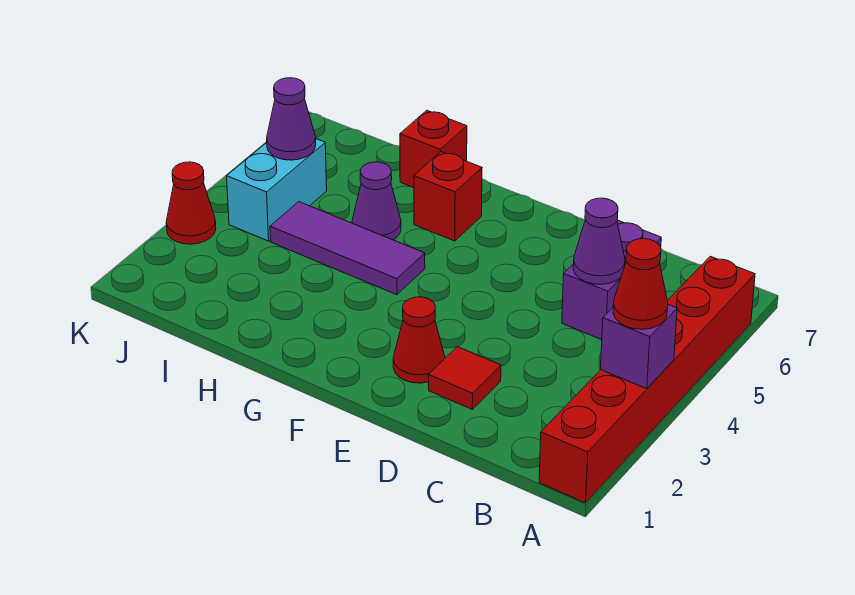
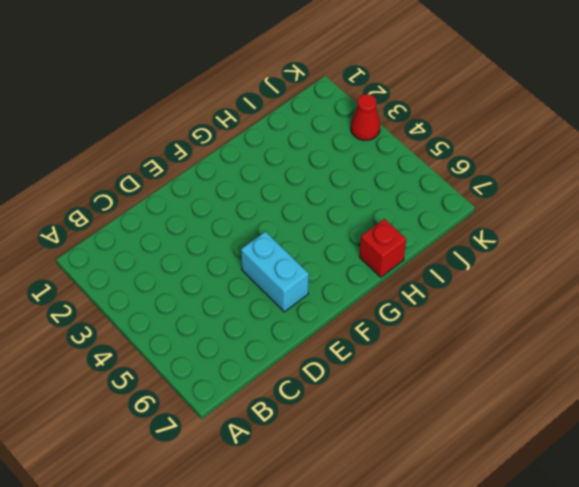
cyan brick E5:E6 level 1 -> cyan brick J4:J5 level 1
none -> red brick A1:A6 level 1
none -> purple brick C5:C6 level 1
none -> red tile D2 level 1

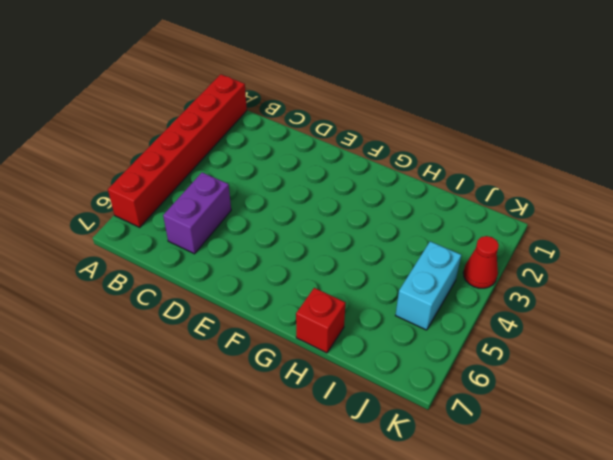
none -> red tile D2 level 1
none -> red cone E2 level 1
none -> purple tile G4:I4 level 1

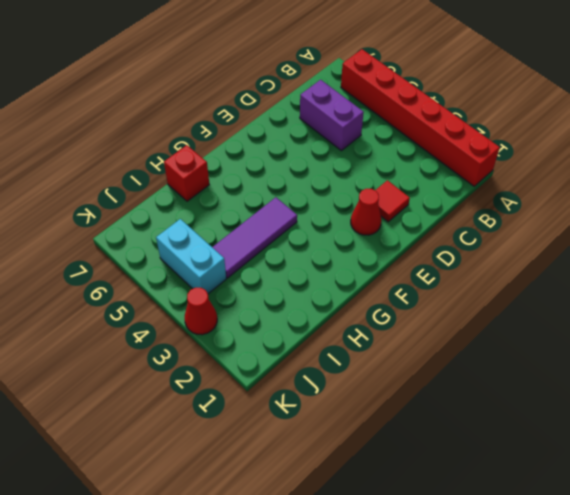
none -> red brick G6 level 1
none -> purple cone H5 level 1
none -> purple brick A3 level 2

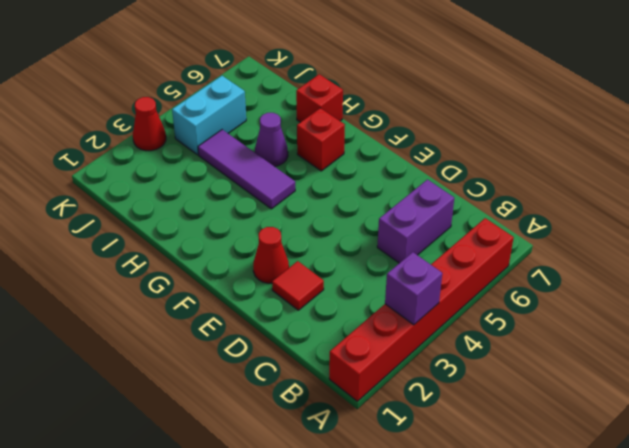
none -> purple cone C5 level 2
none -> purple cone J5 level 2
none -> red cone A3 level 3

